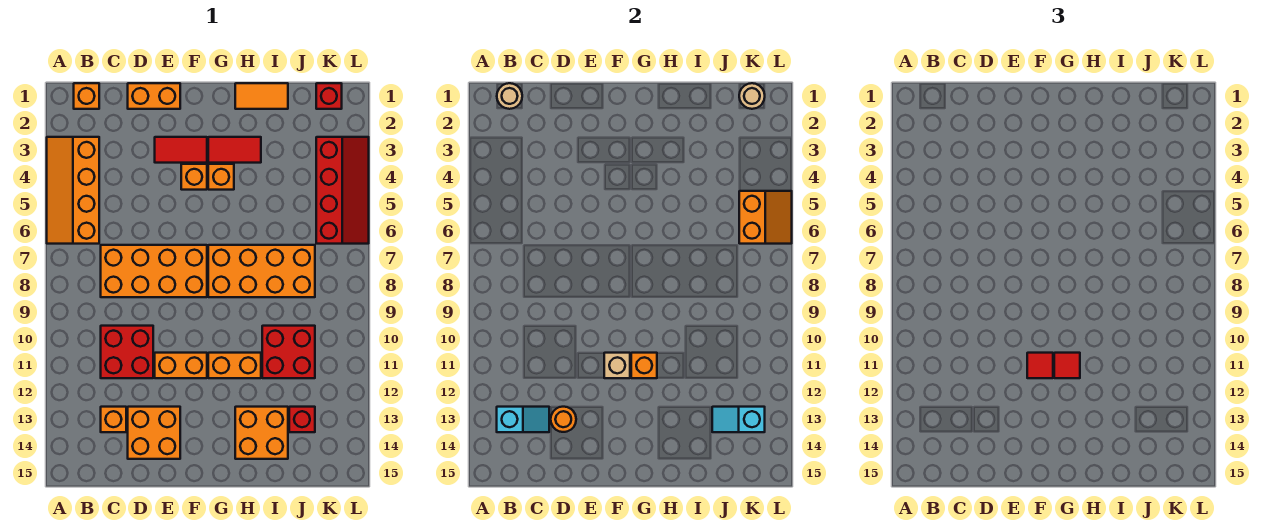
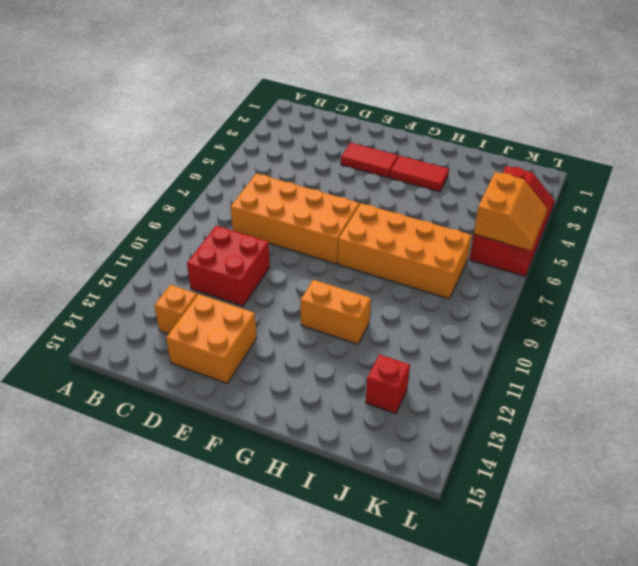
none -> orange slope A3:B6 level 1 top B
none -> orange brick B1 level 1
none -> orange brick D1:E1 level 1
none -> orange brick E11:F11 level 1

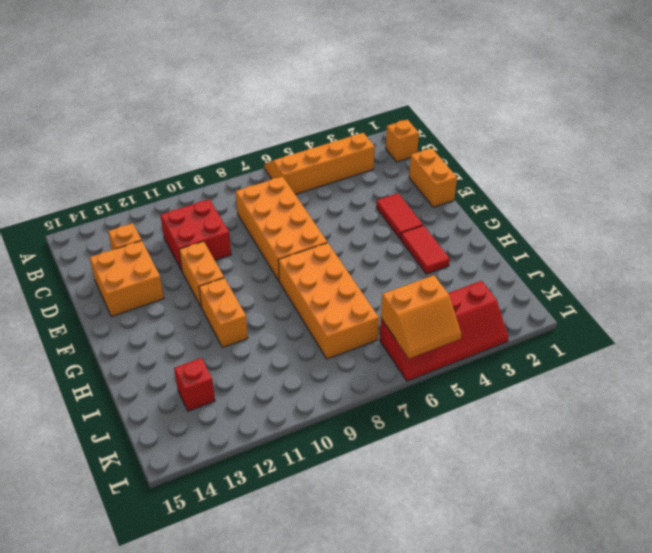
none -> orange brick F4 level 1
none -> orange brick G4 level 1
none -> orange tile H1:I1 level 1
none -> orange brick H13:I14 level 1

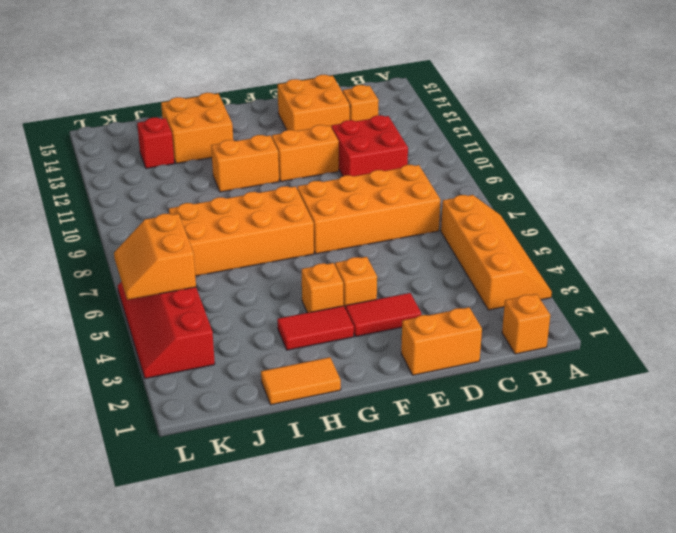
none -> red brick I10:J11 level 1
none -> red brick K1 level 1
none -> tan round brick B1 level 2
none -> cyan slope B13:C13 level 2 top B

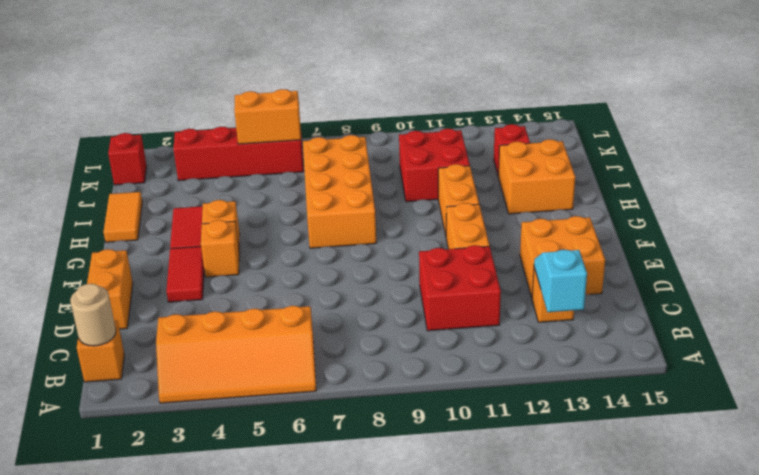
none -> orange brick C7:F8 level 1
none -> orange round brick D13 level 2
none -> tan brick F11 level 2
none -> orange brick G11 level 2

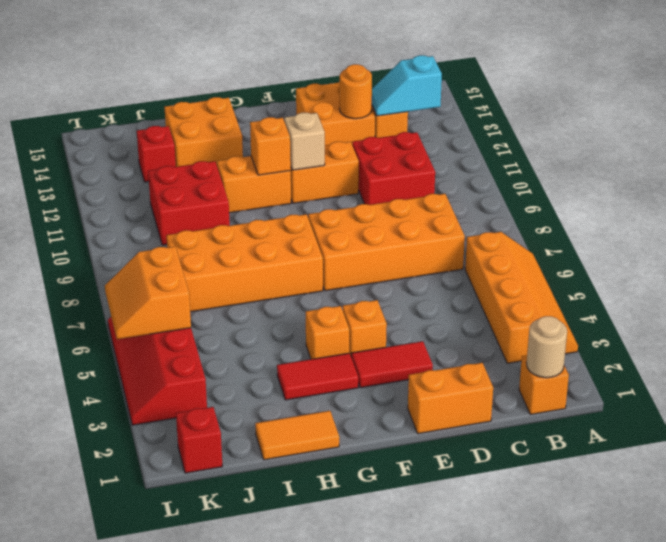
none -> cyan slope J13:K13 level 2 top K
none -> tan round brick K1 level 2
none -> red tile F11 level 3
none -> red tile G11 level 3

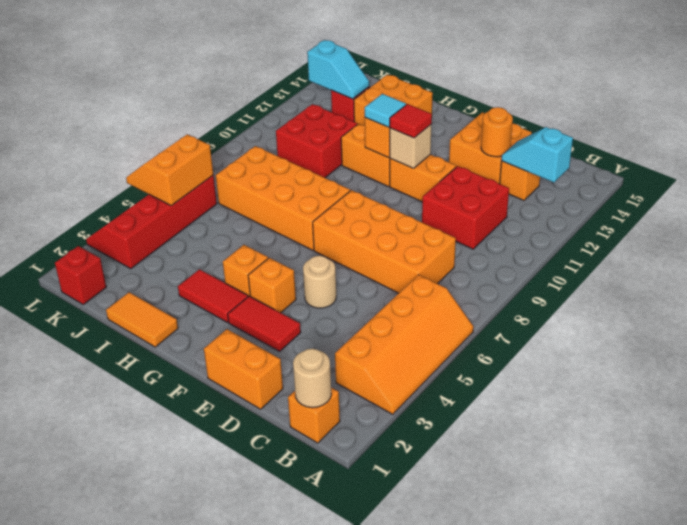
tan round brick E5 level 1 -> tan round brick K1 level 2
cyan tile G11 level 3 -> red tile G11 level 3

